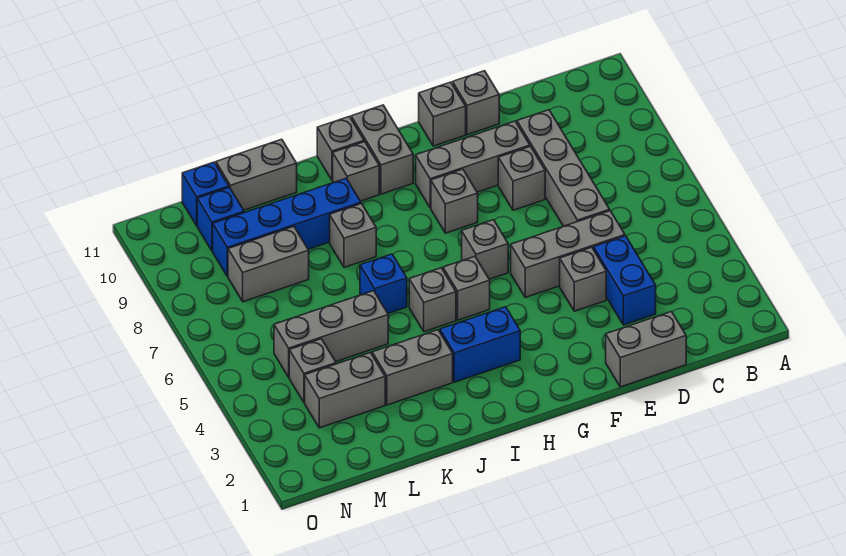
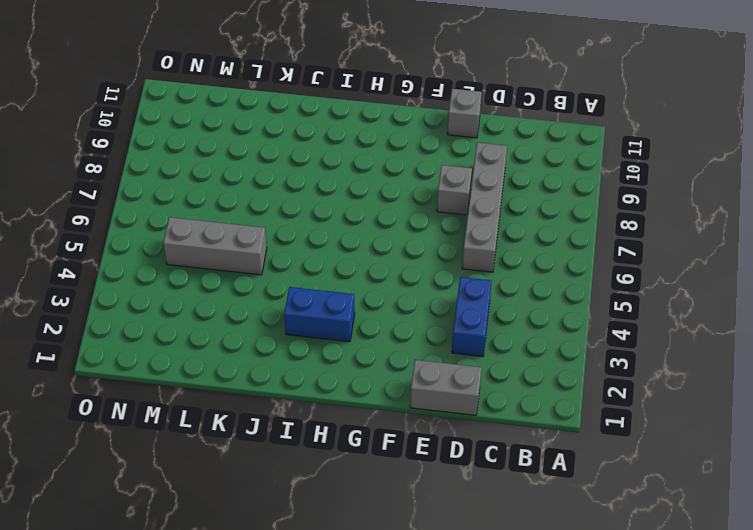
none -> grey brick D5:F5 level 1
none -> grey brick E4 level 1
none -> grey brick E9:G9 level 1

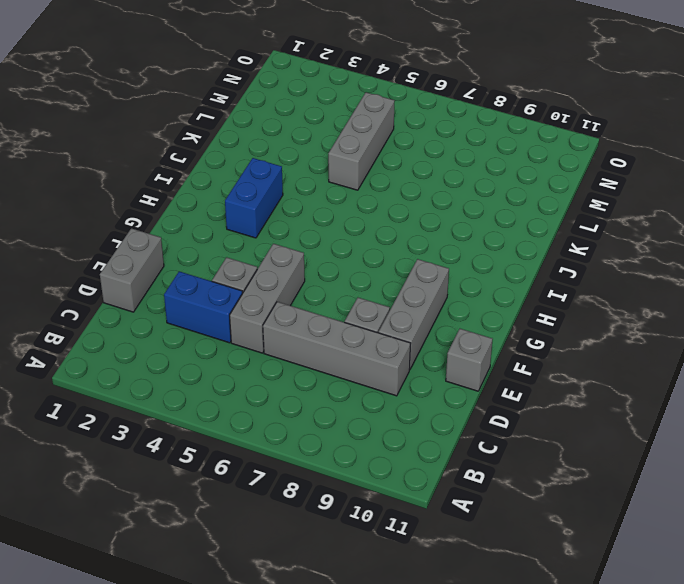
none -> grey brick F11 level 1
none -> grey brick G6 level 1
none -> grey brick G8 level 1

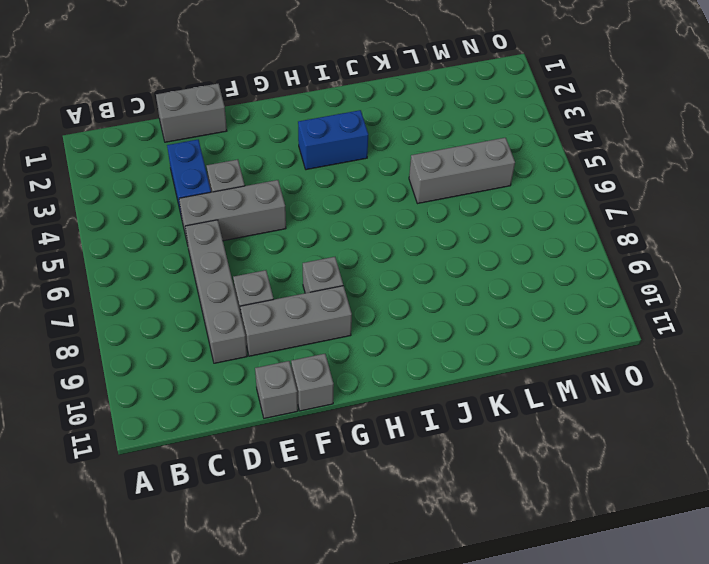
none -> grey brick G6 level 1
none -> grey brick H5 level 1
none -> grey brick H10:H11 level 1

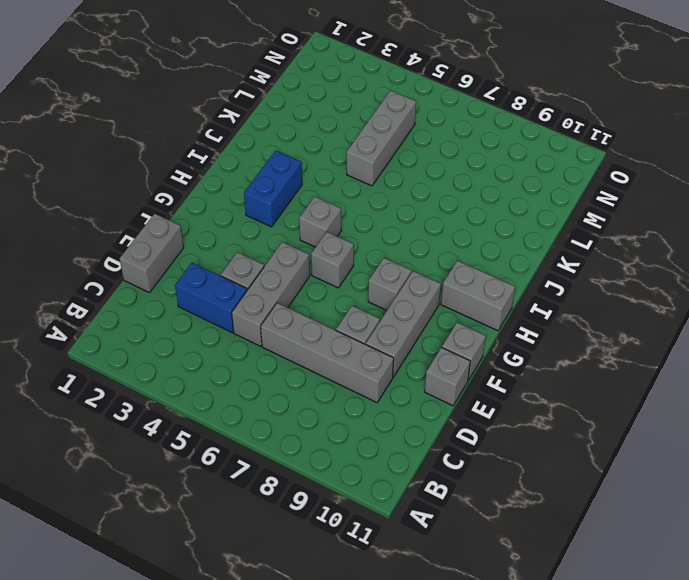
none -> grey brick I5 level 1
none -> grey brick I10 level 1
none -> grey brick I11 level 1

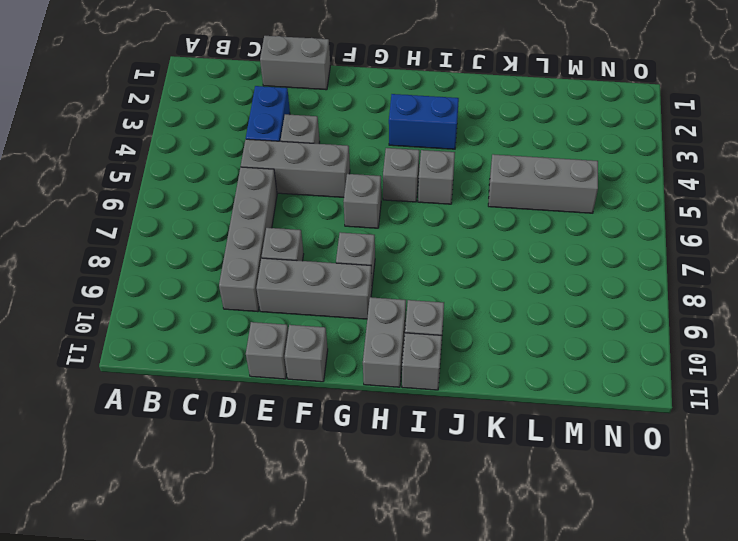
none -> grey brick J3:K3 level 1
none -> blue brick J6 level 1
none -> grey brick J8 level 1

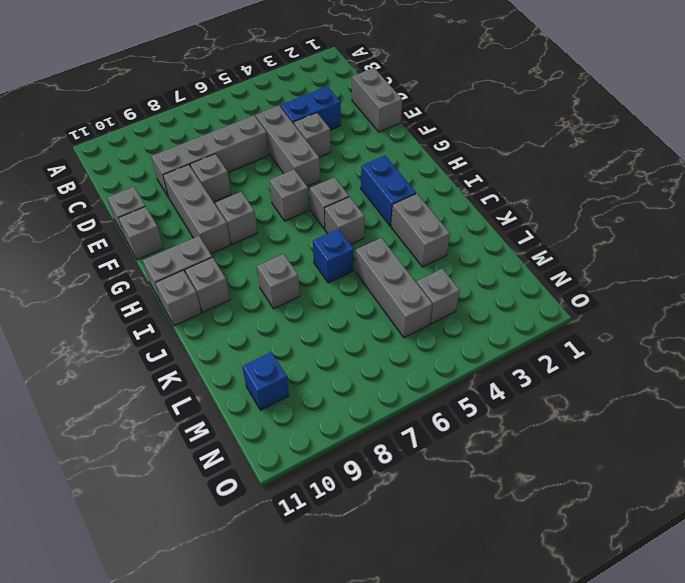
none -> blue brick J9:M9 level 1
none -> grey brick K11:L11 level 1
none -> grey brick L3:M3 level 1

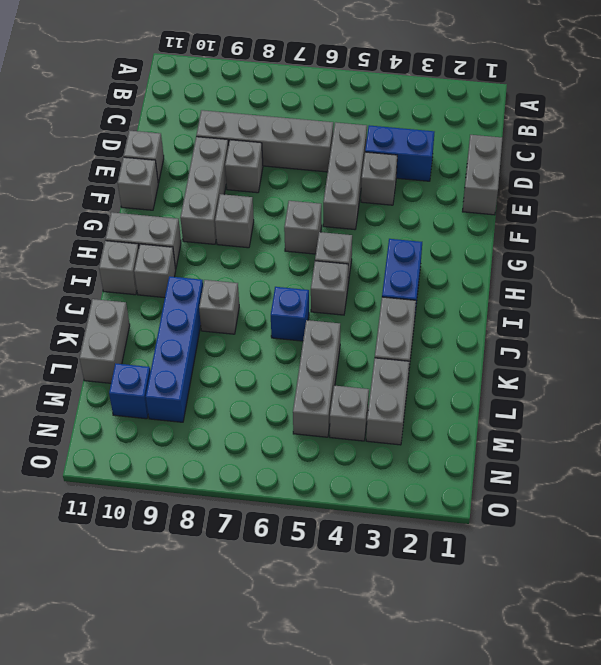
none -> grey brick L8:M8 level 1
none -> blue brick M11 level 1

